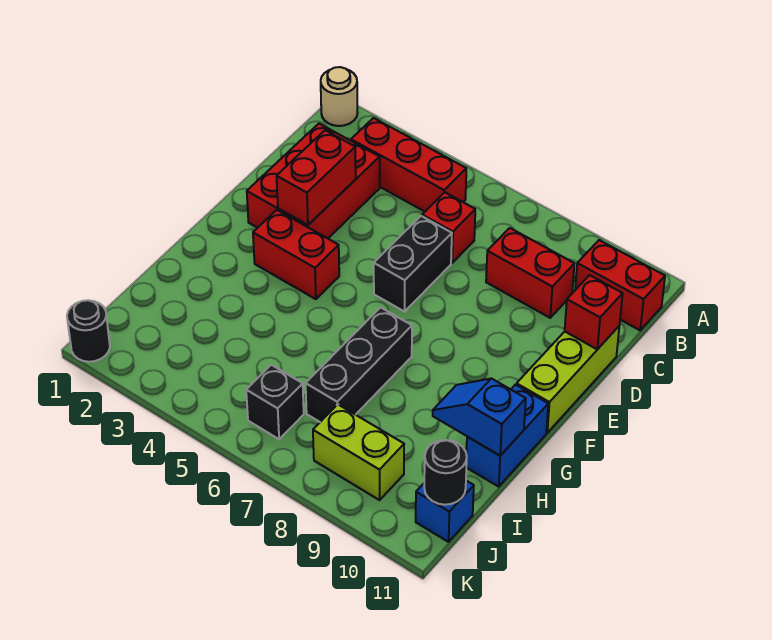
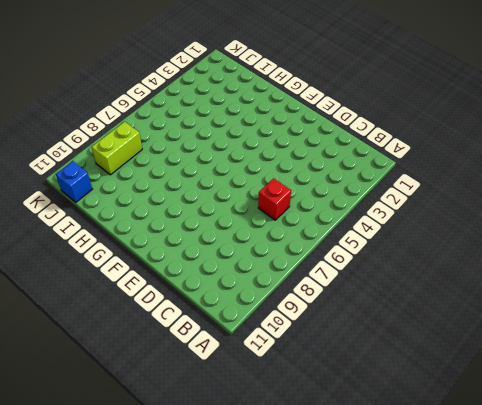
none -> tan round brick A1 level 1
none -> red brick B3:B5 level 1
none -> red brick B10:B11 level 1

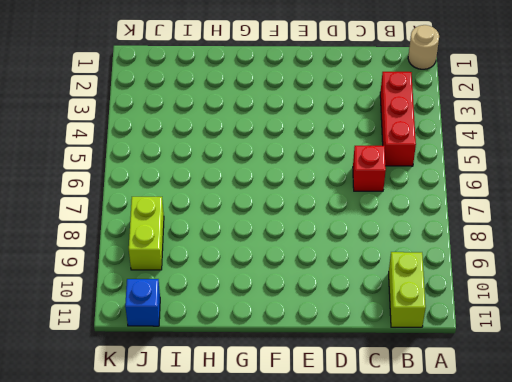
lime brick B10:B11 level 1 -> red brick B10:B11 level 1
none -> red brick C2:E3 level 1
none -> red brick C8:C9 level 1
none -> black brick D6:E6 level 1

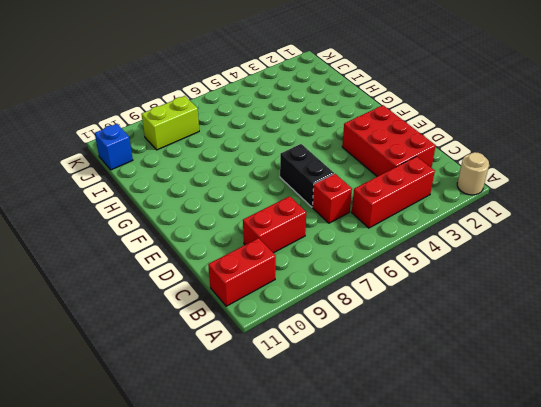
none -> lime brick D11:F11 level 1
none -> red brick F3:F4 level 1
none -> black brick G7:I7 level 1

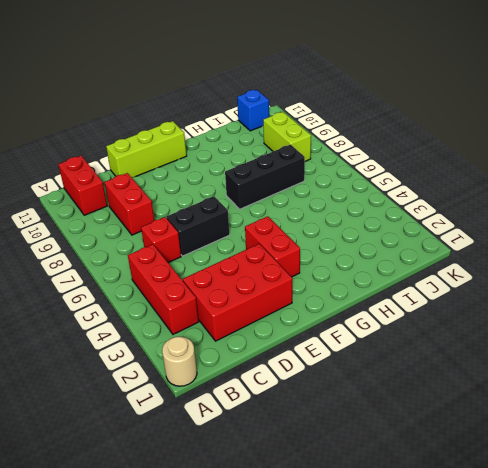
none -> blue brick G11:H11 level 1
none -> black brick J6 level 1
none -> black round brick K1 level 1

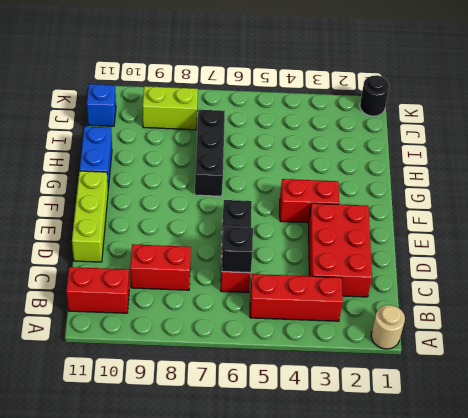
black brick C6 level 2 -> black brick J6 level 1
none -> red brick D3:E3 level 2
none -> red brick D11 level 2
none -> blue slope H10:H11 level 2 top 11

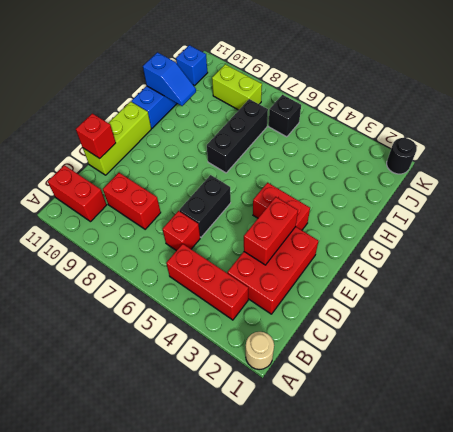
none -> black round brick J11 level 2

